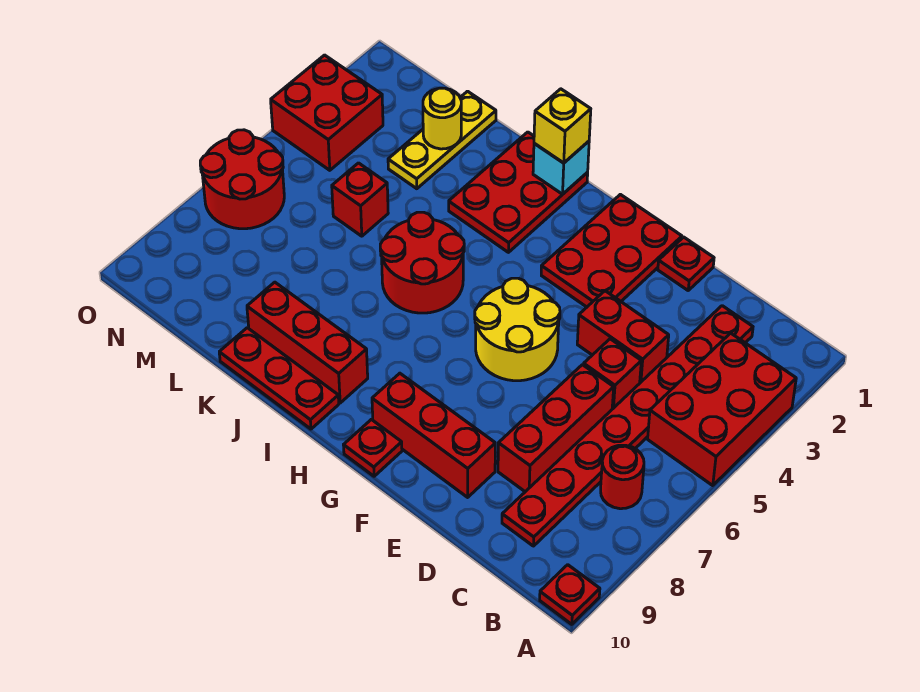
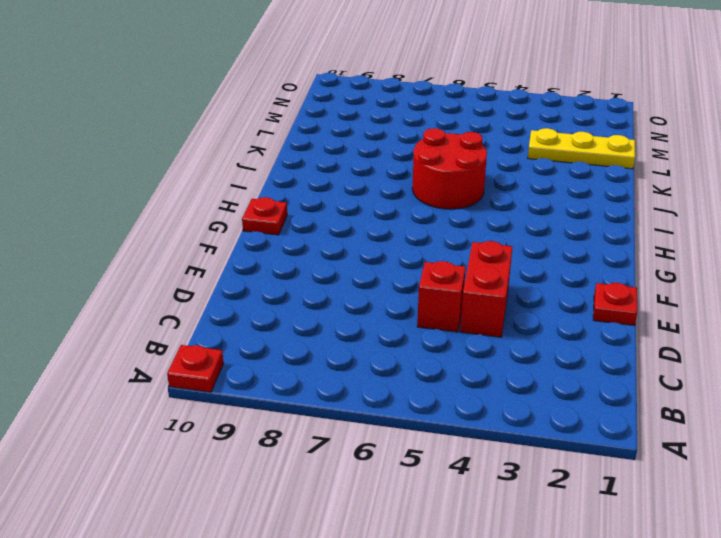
none -> red brick A3:B5 level 1
none -> red round brick B7 level 1
none -> red plate C2:C9 level 1

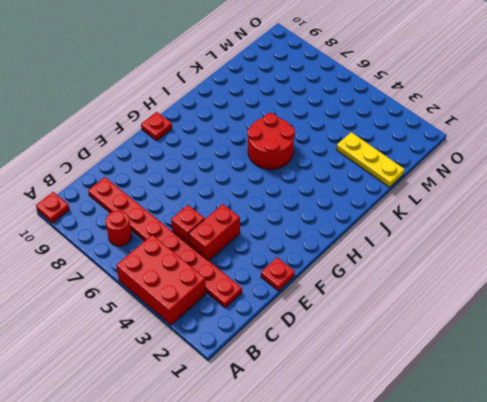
none -> red brick D6:D8 level 1
none -> red brick E9:G9 level 1
none -> red plate F1:G3 level 1

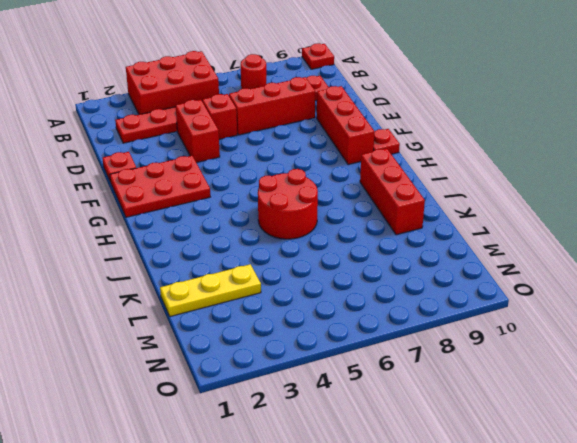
none -> yellow round brick F5:G6 level 1
none -> red plate I1:J3 level 1
none -> red plate I10:K10 level 1

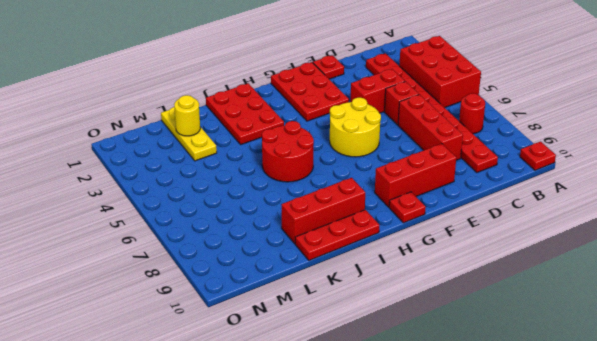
none -> red brick L5 level 1
none -> red brick N3:O4 level 1
none -> red round brick N6:O7 level 1

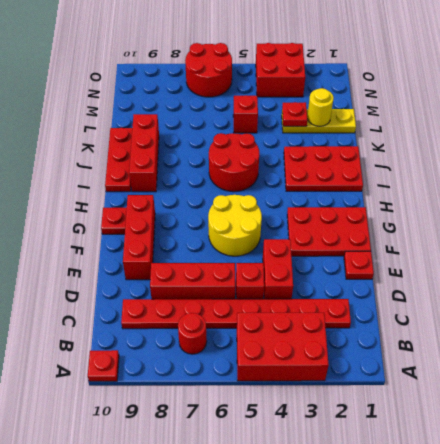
red plate L3 level 2 -> none
none -> cyan brick I1 level 2
none -> yellow brick I1 level 3

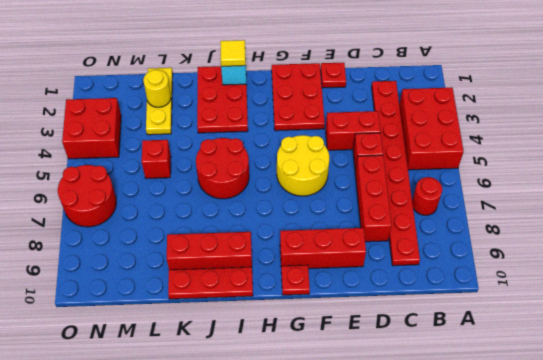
yellow tile I1 level 3 -> yellow brick I1 level 3
none -> red plate A10 level 1

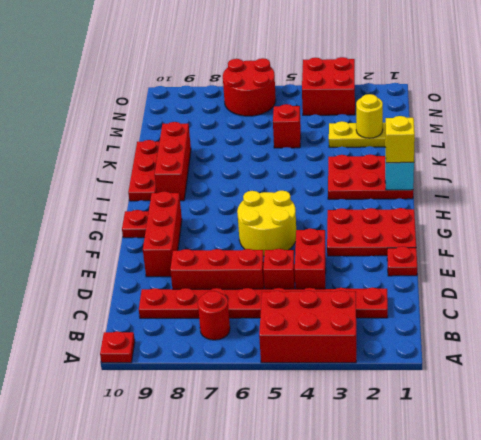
none -> red round brick I5:J6 level 1

